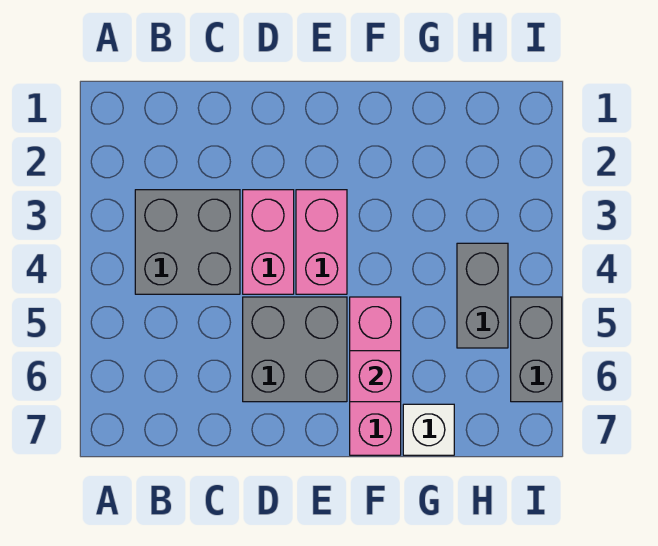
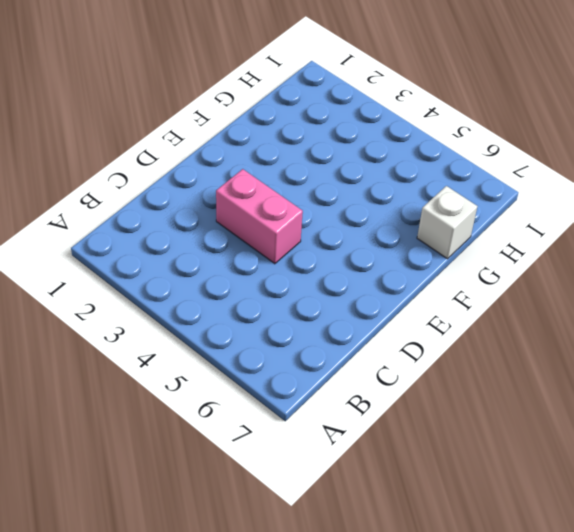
none -> grey brick B3:C4 level 1
none -> grey brick D5:E6 level 1

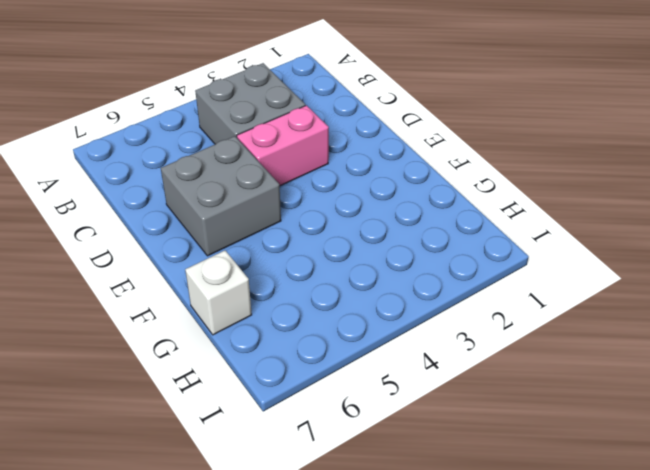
none -> pink brick E3:E4 level 1
none -> pink brick F5:F7 level 1

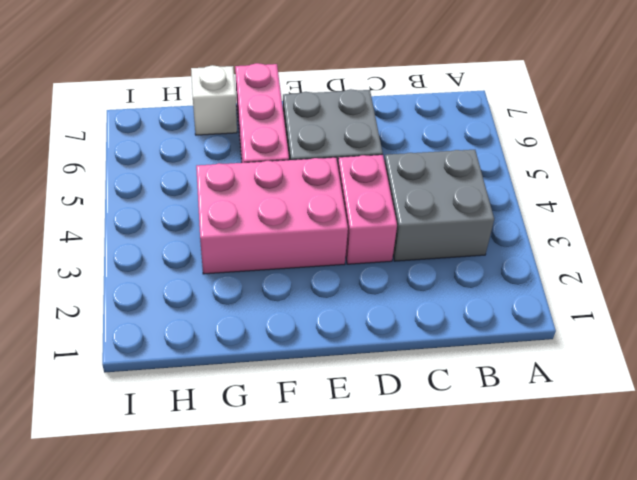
pink brick E3:G4 level 1 -> pink brick E3:E4 level 1
none -> grey brick H4:H5 level 1
none -> grey brick I5:I6 level 1

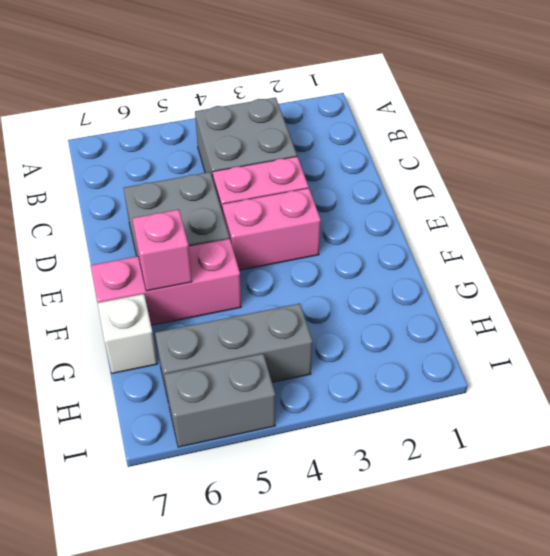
grey brick H4:H6 level 1 -> grey brick H4:H5 level 1

